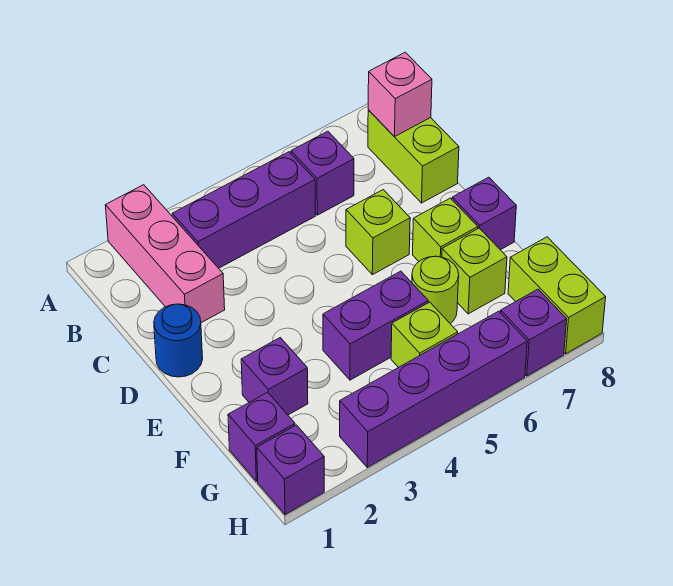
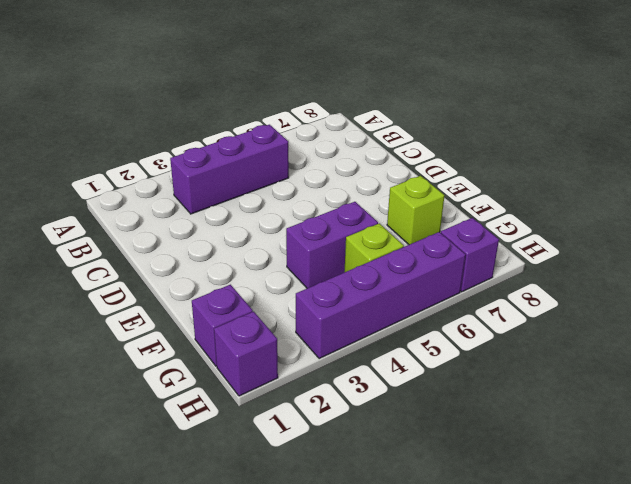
none -> pink brick A2:C2 level 1
none -> purple brick B6 level 1
none -> lime brick B8:C8 level 1

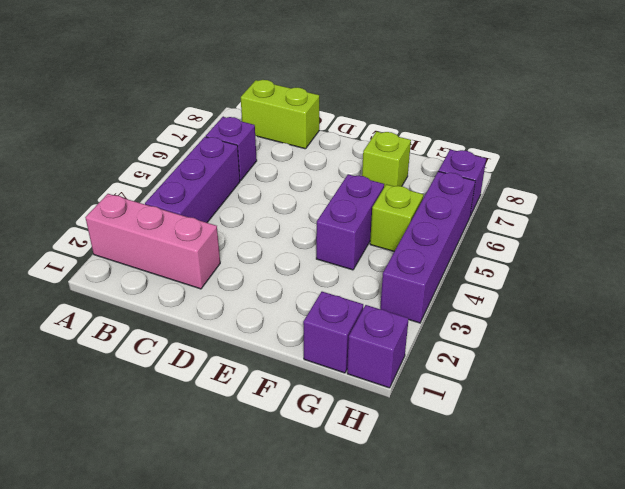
none -> blue round brick D1 level 1
none -> lime brick D6 level 1
none -> lime brick E7 level 1

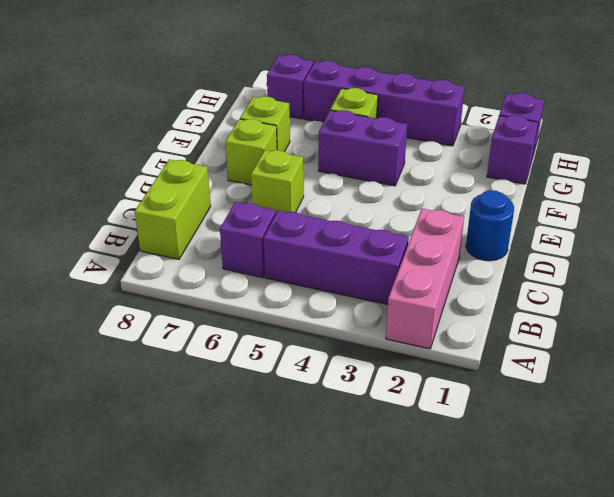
none -> purple brick E8 level 1
none -> purple brick F2 level 1
none -> lime round brick F6 level 1

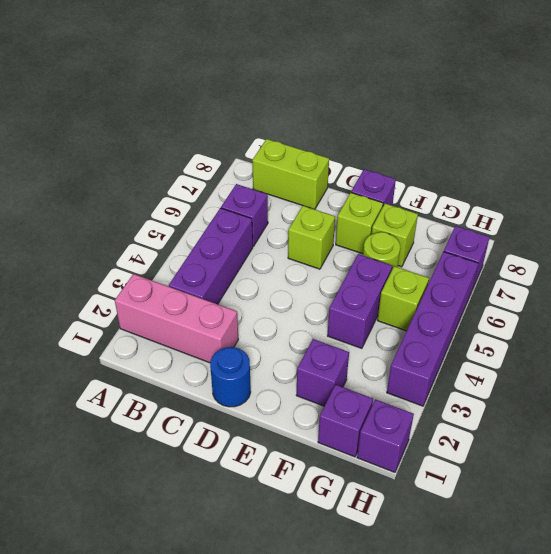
none -> lime brick G8:H8 level 1
none -> pink brick B8 level 2

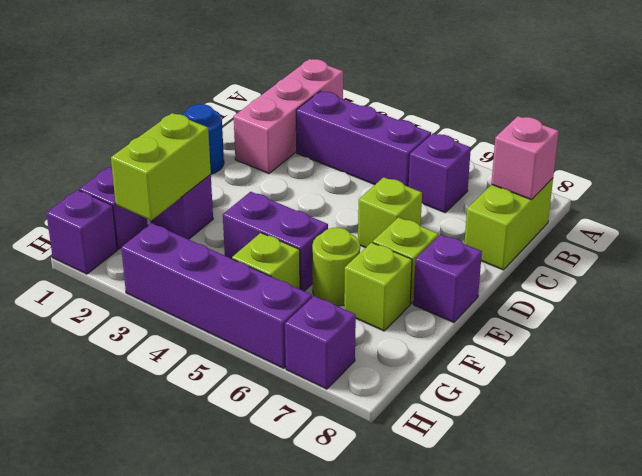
lime brick F2:G2 level 2 -> lime brick G8:H8 level 1

